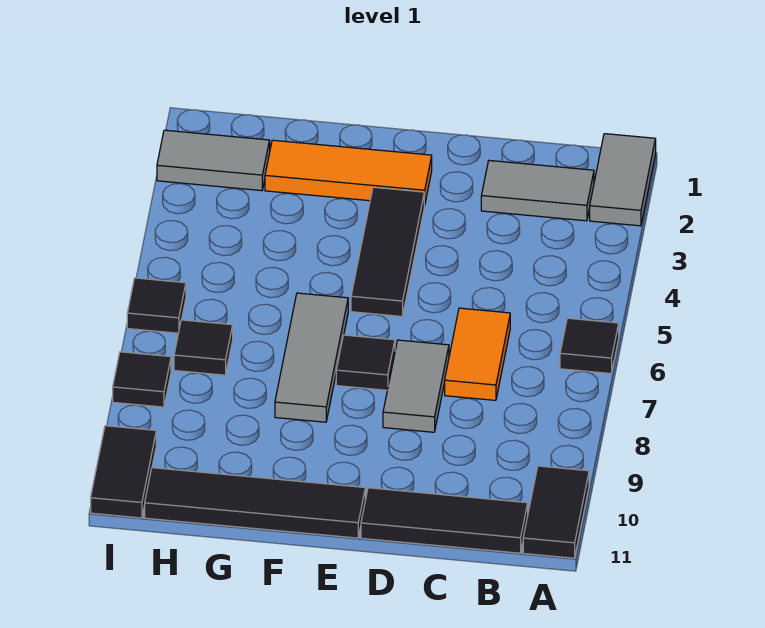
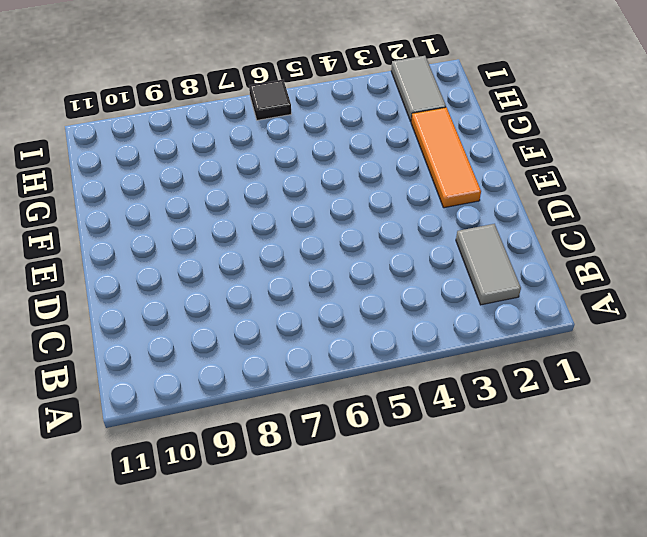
none -> grey tile A1:A2 level 1
none -> black tile A6 level 1
none -> black tile A10:A11 level 1

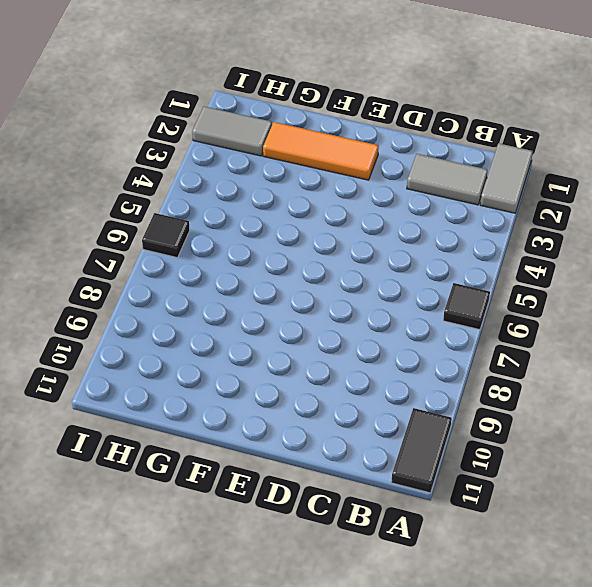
none -> black tile B11:D11 level 1
none -> orange tile C6:C7 level 1
none -> grey tile D7:D8 level 1

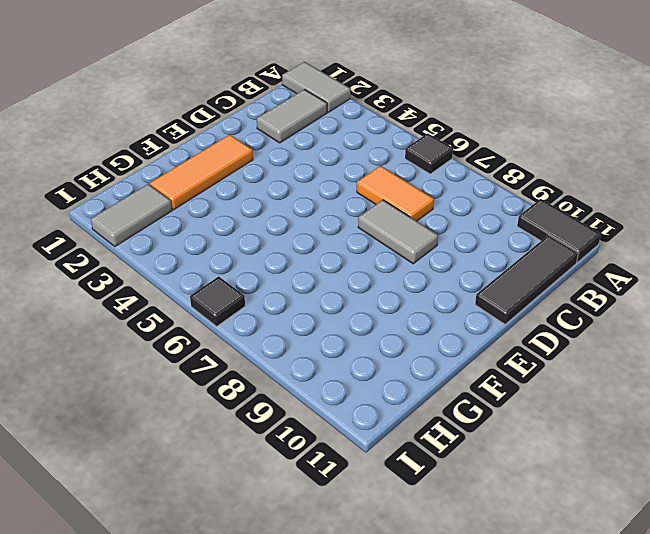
none -> black tile E3:E5 level 1
none -> black tile E7 level 1
none -> black tile E11:H11 level 1

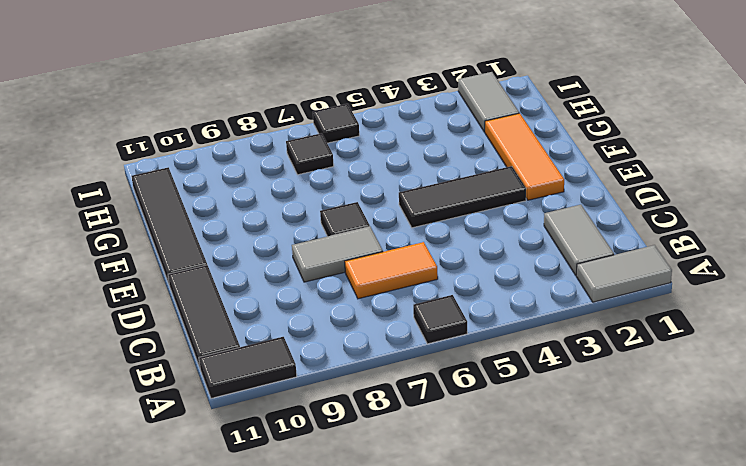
none -> grey tile F6:F8 level 1
none -> black tile I8 level 1
none -> black tile I10:I11 level 1

